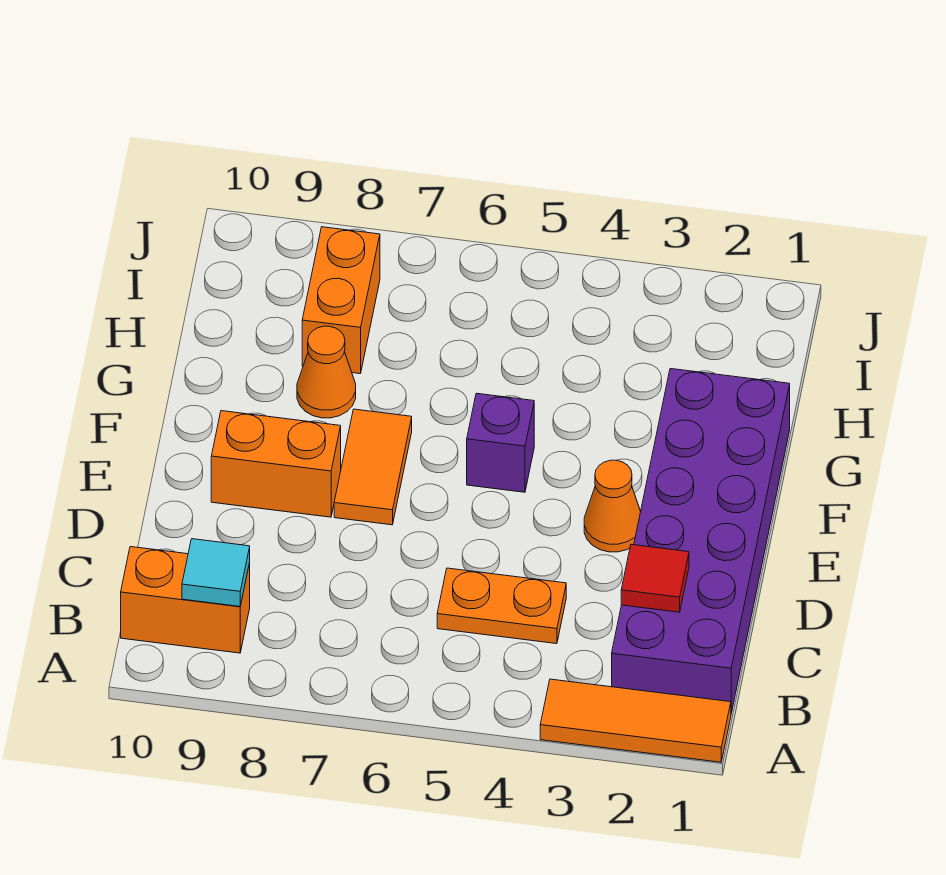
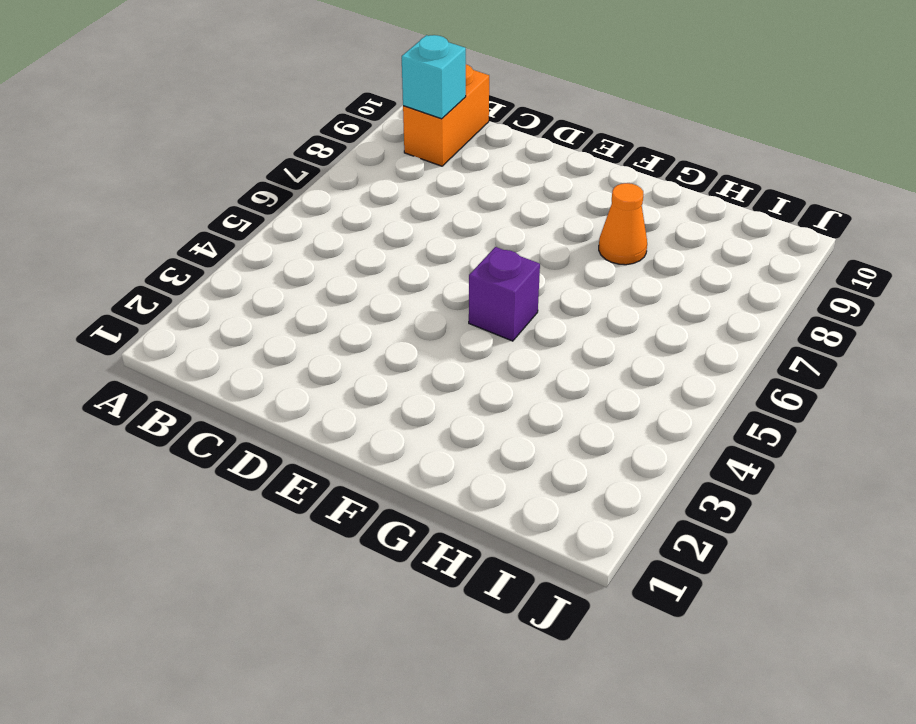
cyan brick B9 level 2 -> cyan tile B9 level 2
none -> orange tile A1:A3 level 1
none -> purple brick B1:G2 level 1
none -> orange plate C4:C5 level 1

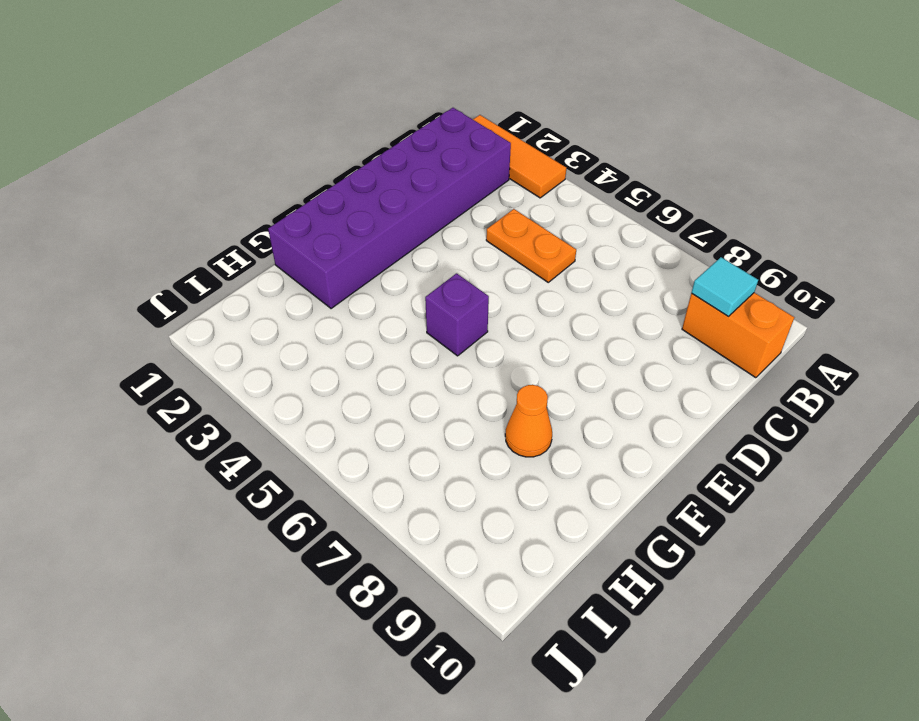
none -> orange cone E3 level 1
none -> orange tile E7:F7 level 1
none -> orange brick E8:E9 level 1

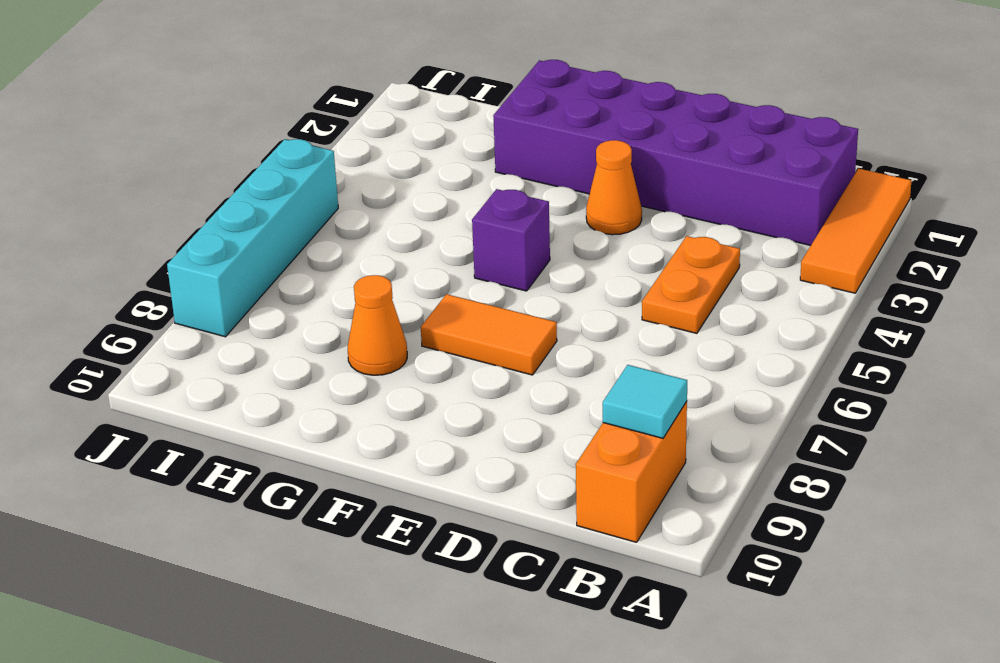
cyan brick J5:J8 level 1 -> none
none -> orange brick E8:E9 level 1
none -> orange brick H8:I8 level 1
none -> red tile C2 level 2

